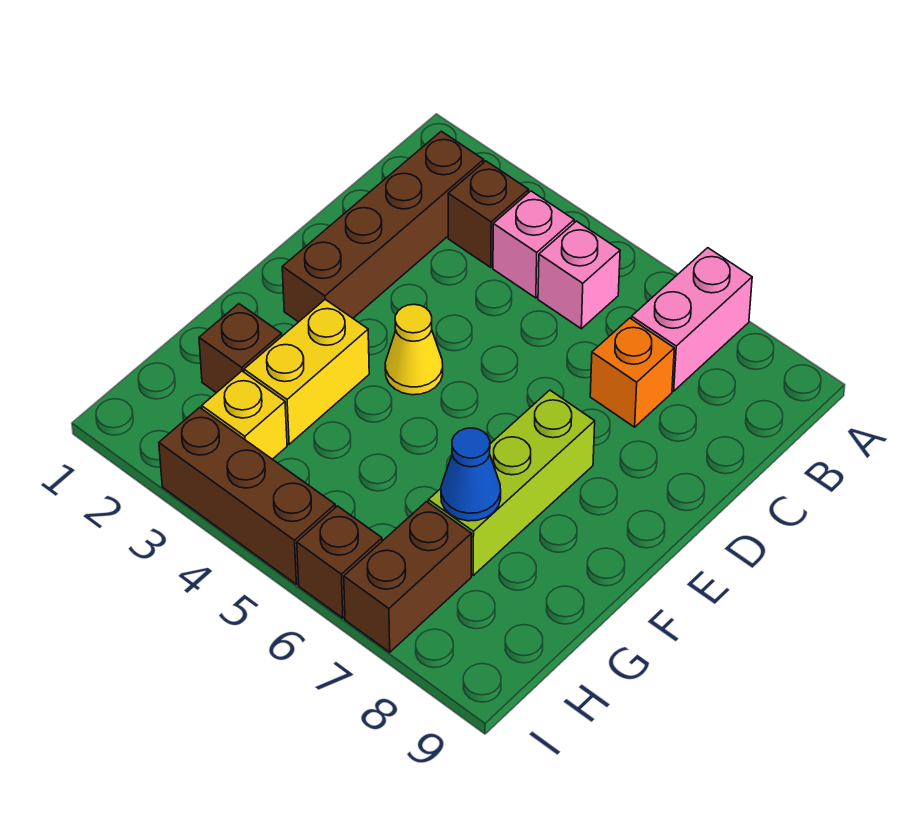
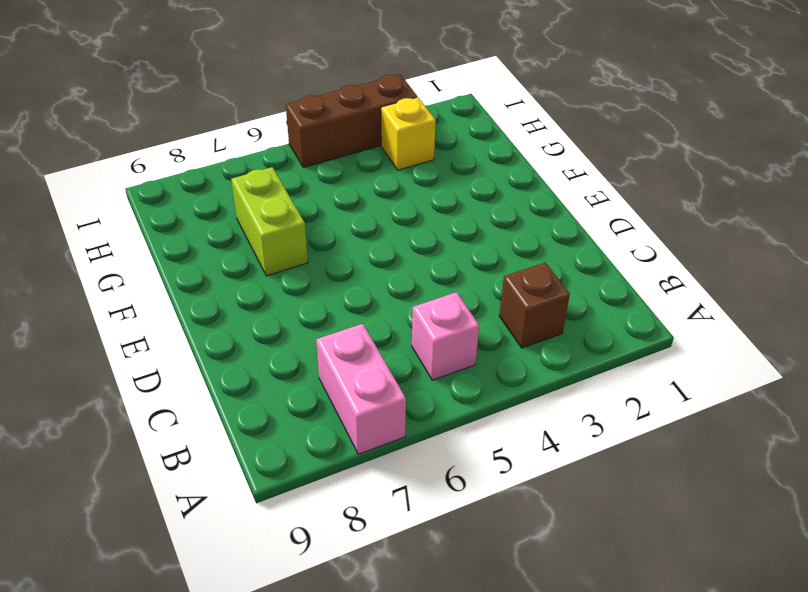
lime brick F7:G7 level 1 -> lime brick E7:G7 level 1
none -> brown brick B2:E2 level 1
none -> pink brick B4 level 1
none -> orange brick C7 level 1

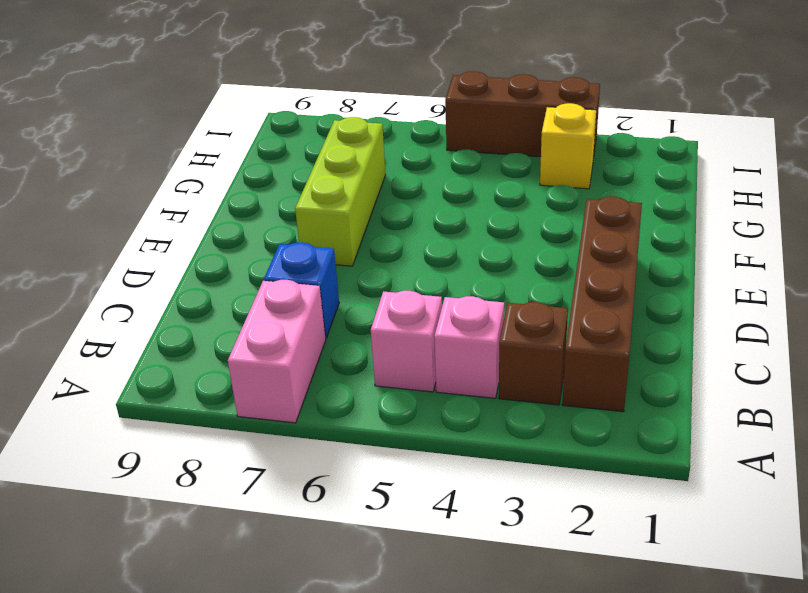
blue brick C7 level 1 -> orange brick C7 level 1
none -> yellow cone E4 level 1
none -> yellow brick F3:G3 level 1
none -> brown brick G2 level 1

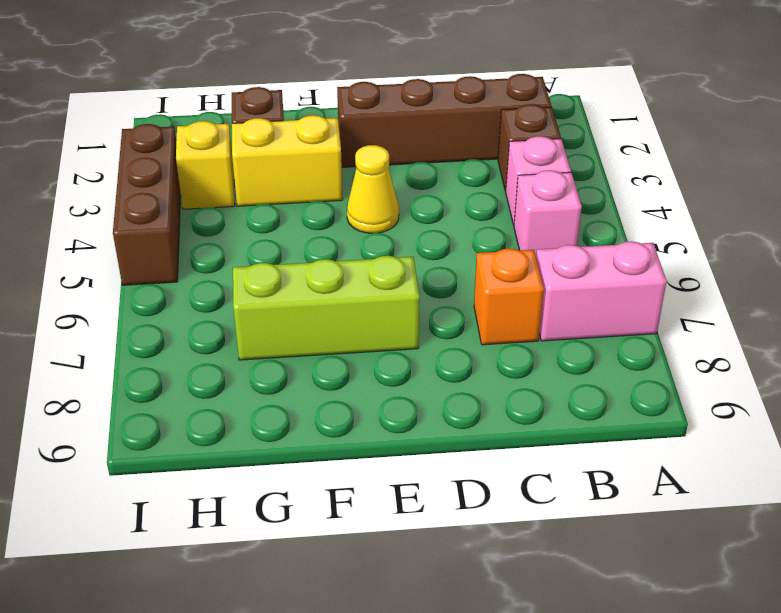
none -> brown brick H7:I7 level 1
none -> brown brick I6 level 1
none -> blue cone G7 level 2

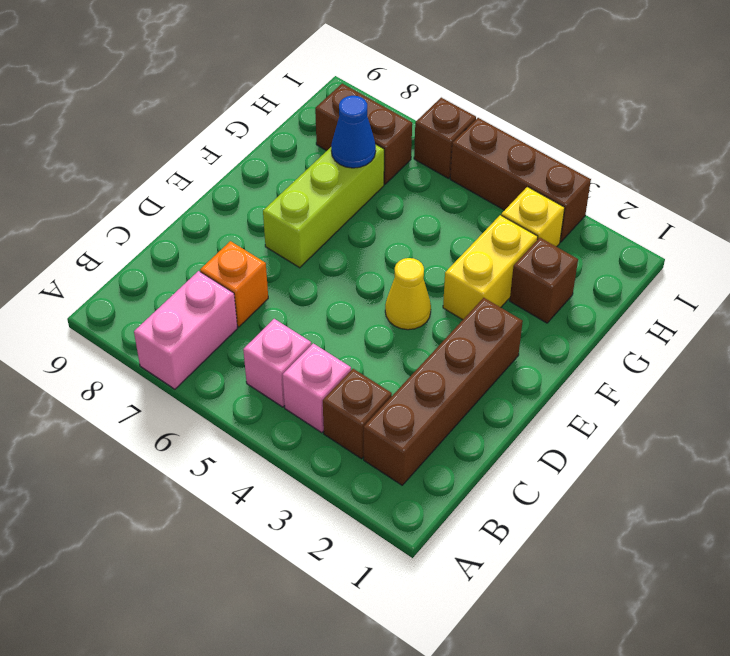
brown brick H7:H8 level 1 -> brown brick H7:I7 level 1

